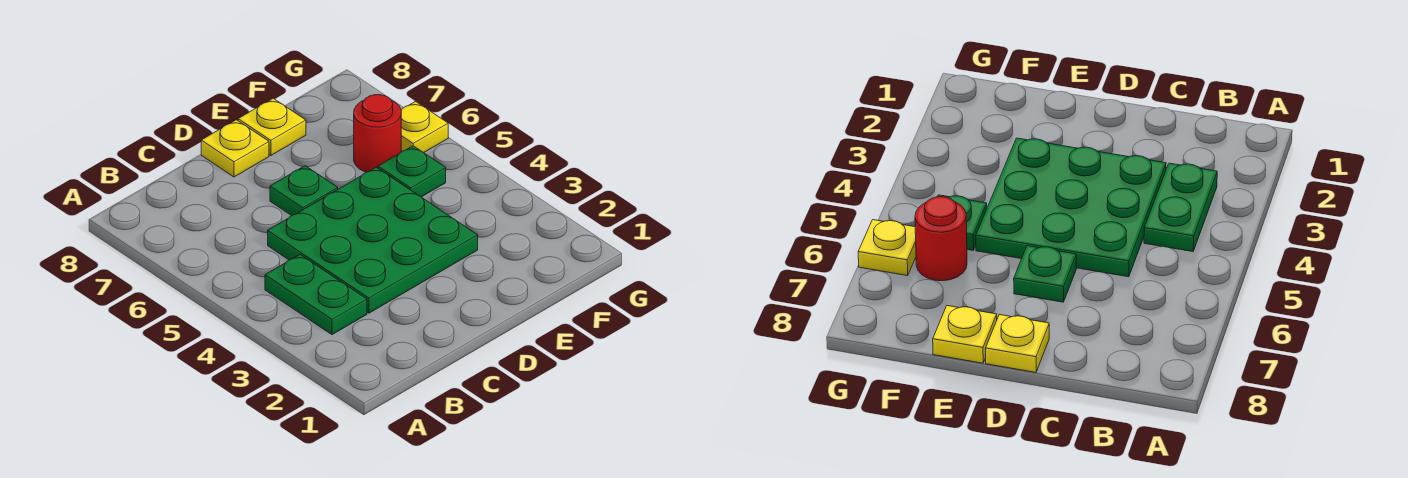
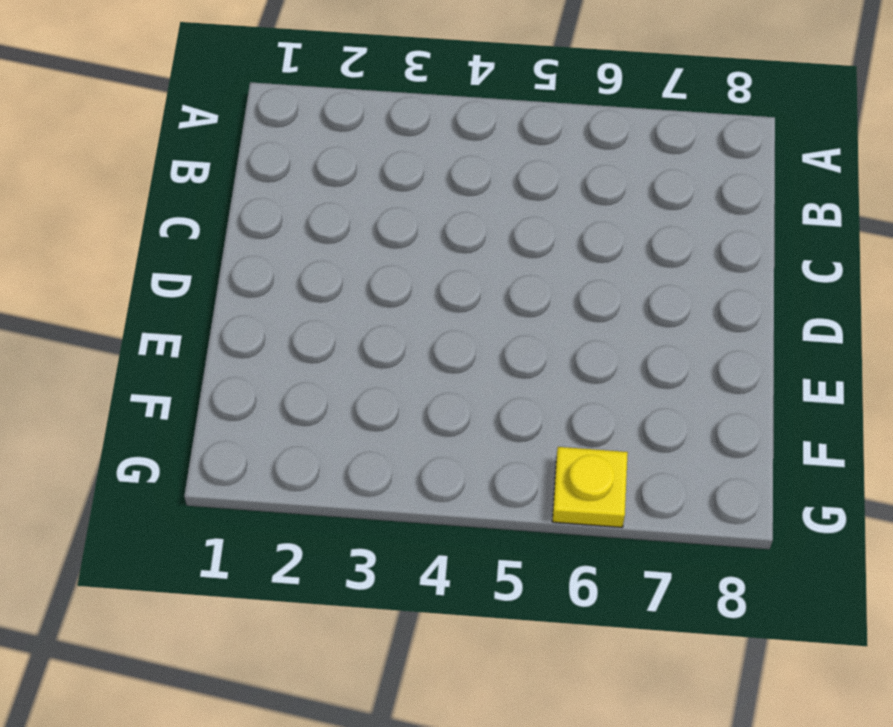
none -> green plate B3:B4 level 1
none -> green plate C3:E5 level 1

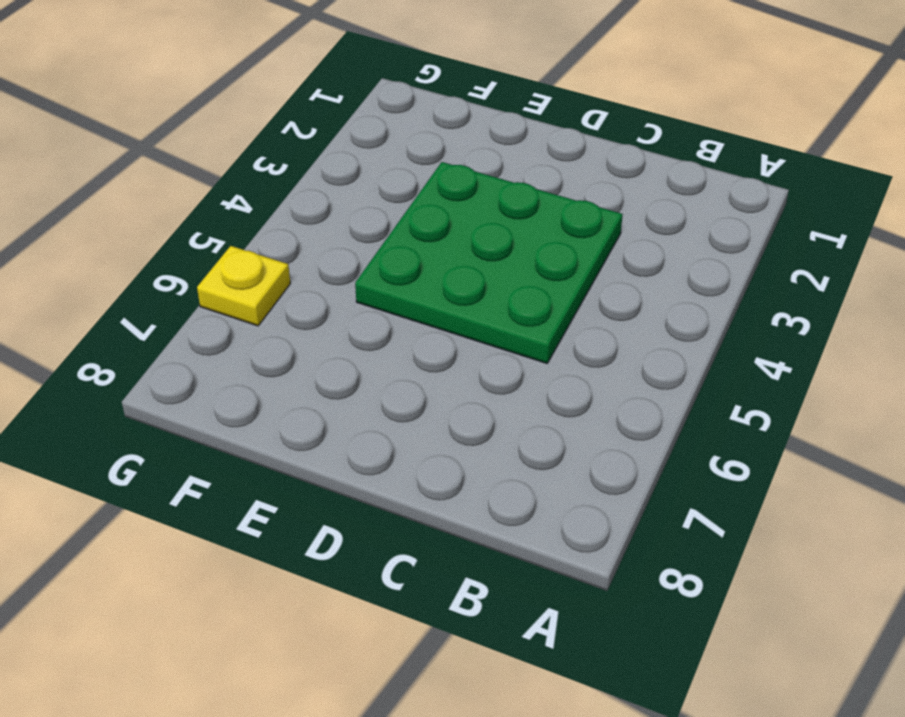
none -> green plate B3:B4 level 1
none -> green plate D6 level 1

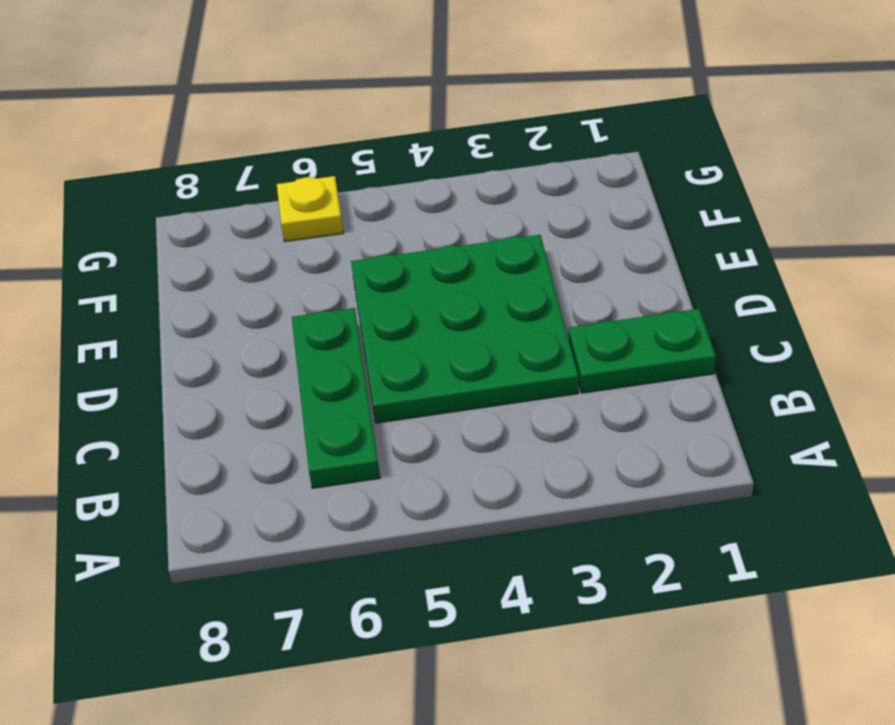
green plate B6:D6 level 1 -> green plate D6 level 1
green plate C1:C2 level 1 -> green plate B3:B4 level 1
none -> yellow plate D8 level 1
none -> yellow plate E8 level 1

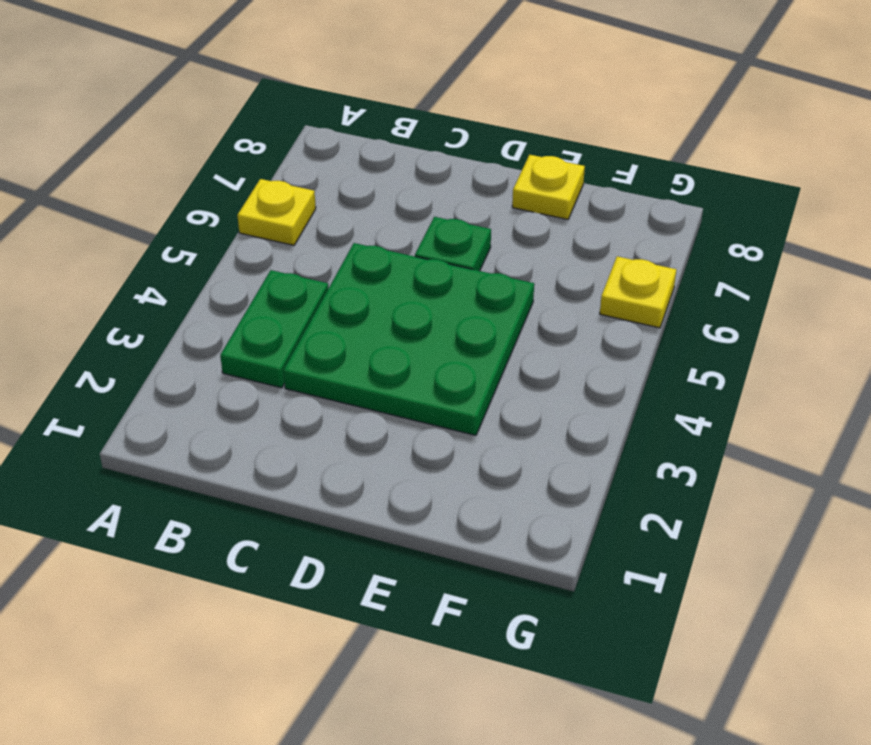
yellow plate A6 level 1 -> yellow plate D8 level 1
none -> green plate F5 level 1
none -> red round brick F6 level 1

